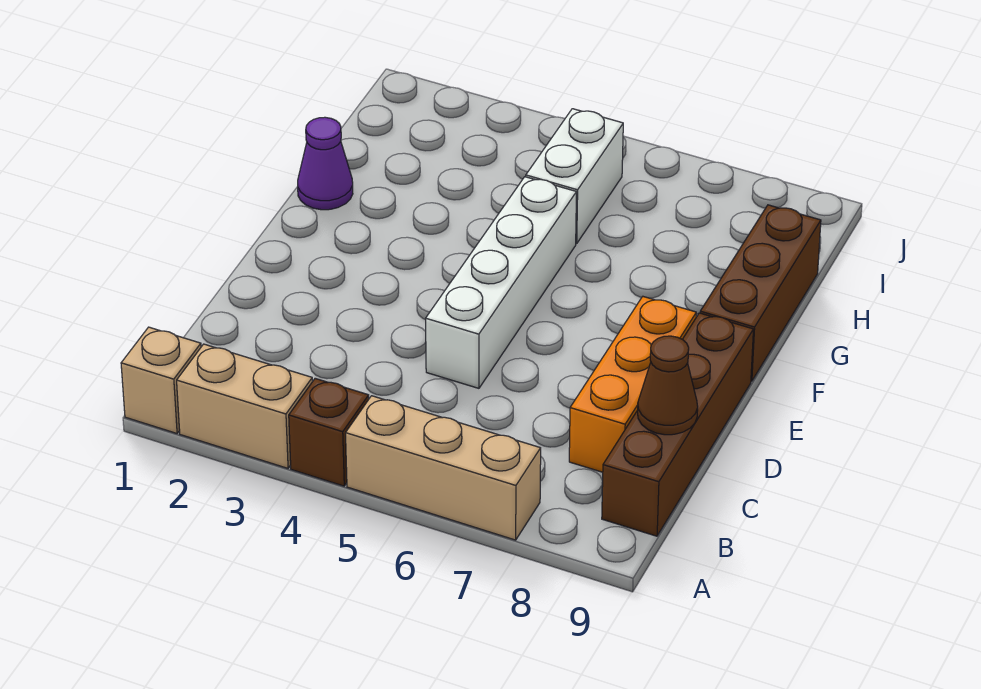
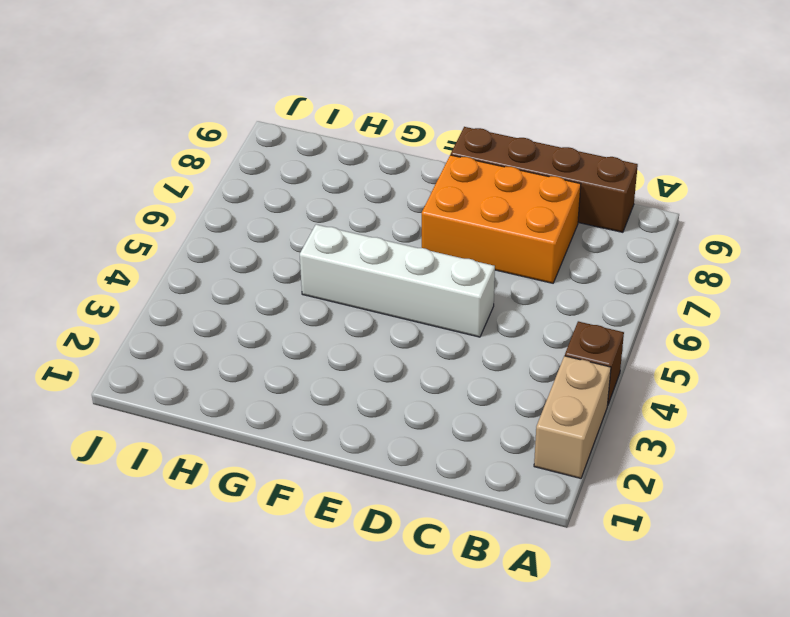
orange brick C7:E8 level 1 -> orange brick C8:E8 level 1
none -> tan brick A1 level 1
none -> tan brick A5:A7 level 1

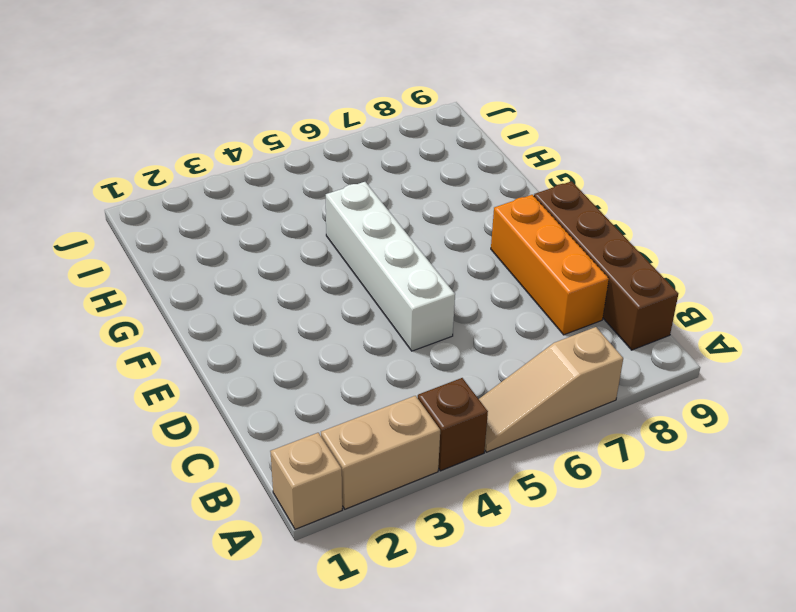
tan slope A5:A7 level 1 top 7 -> tan brick A5:A7 level 1
none -> brown brick F9:H9 level 1
none -> purple cone G1 level 1

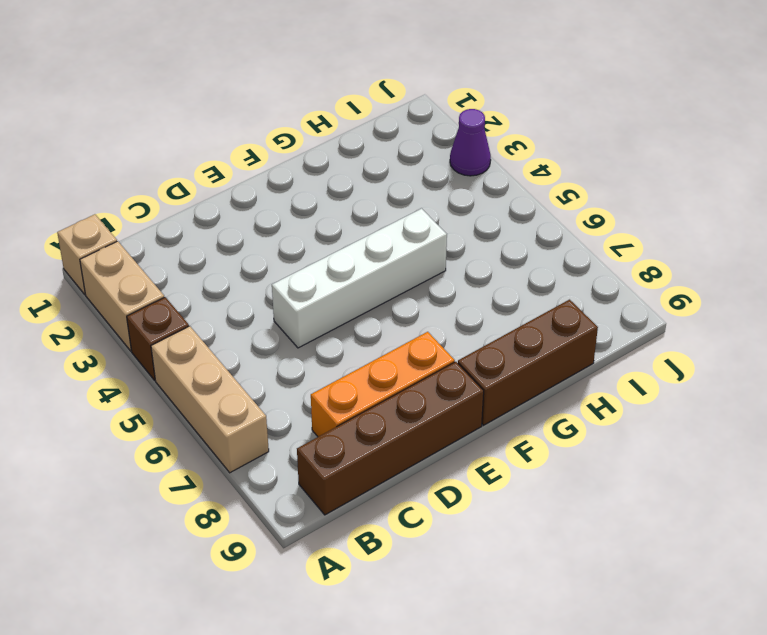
purple cone J3 level 1 -> purple cone G1 level 1
none -> white brick H5:I5 level 1
none -> brown cone C9 level 2

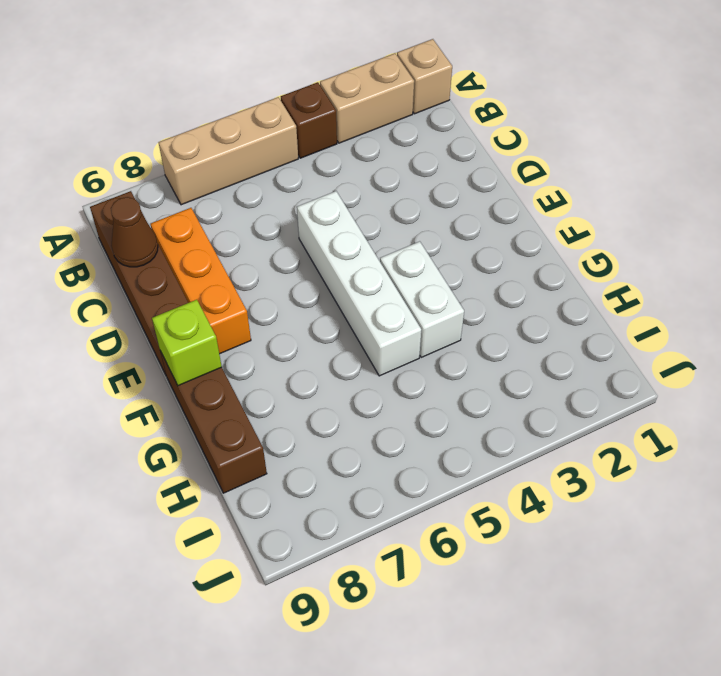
white brick F4:G4 level 1 -> white brick H5:I5 level 1
lime brick F9 level 2 -> none
none -> purple cone G1 level 1

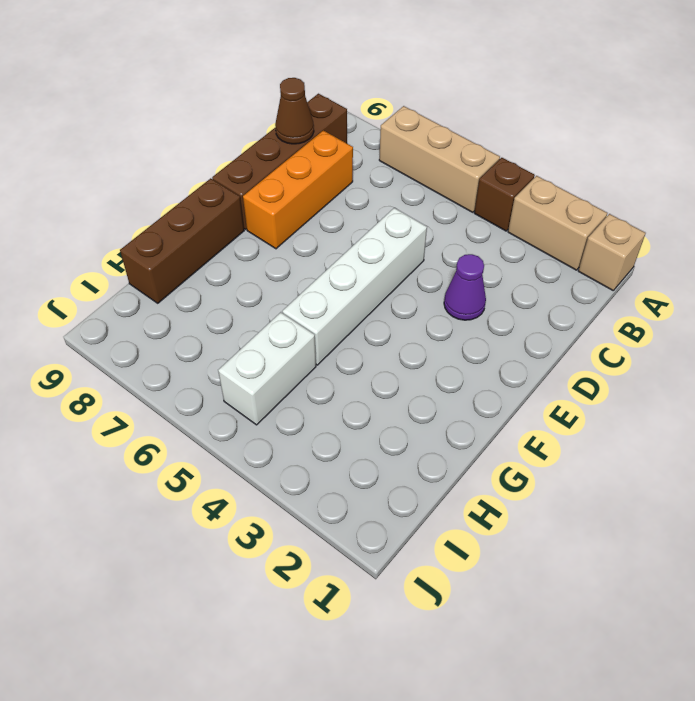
purple cone D3 level 1 -> purple cone G1 level 1

